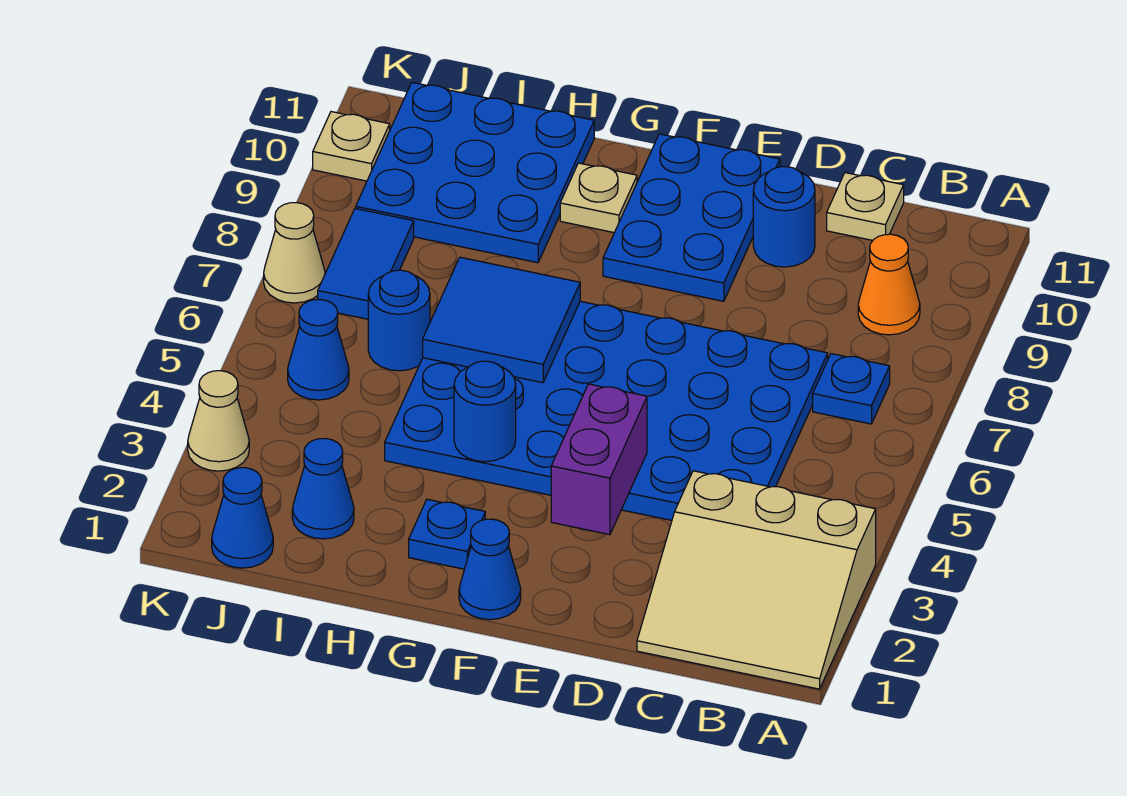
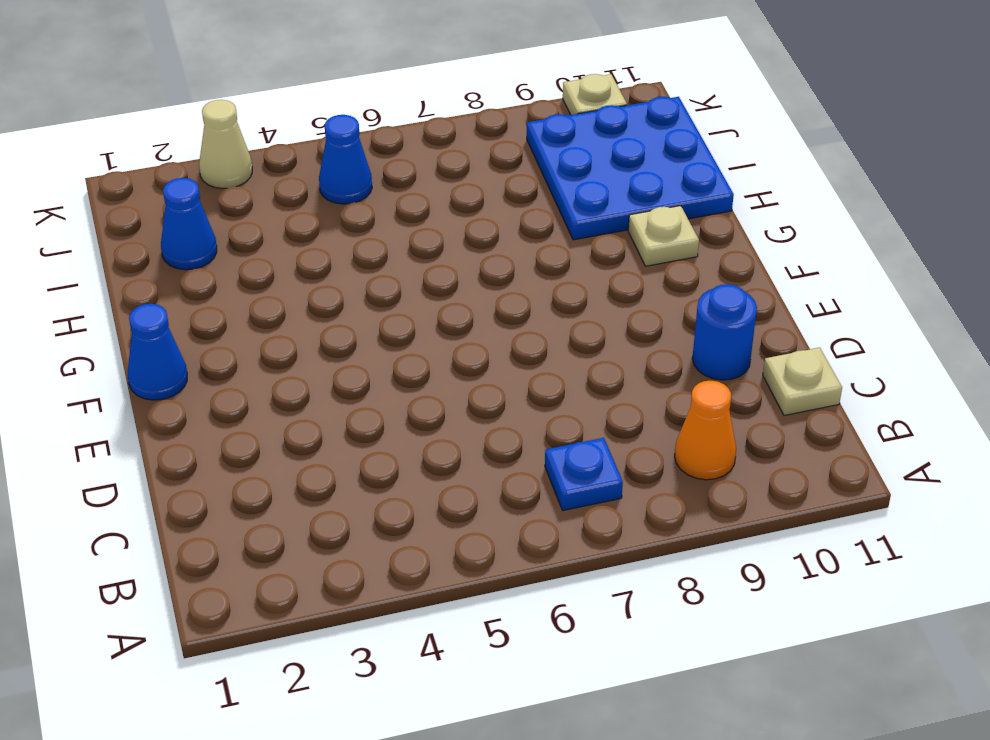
none -> tan slope A1:C3 level 1 top 3
none -> blue plate C4:H7 level 1
none -> blue plate E9:F11 level 1

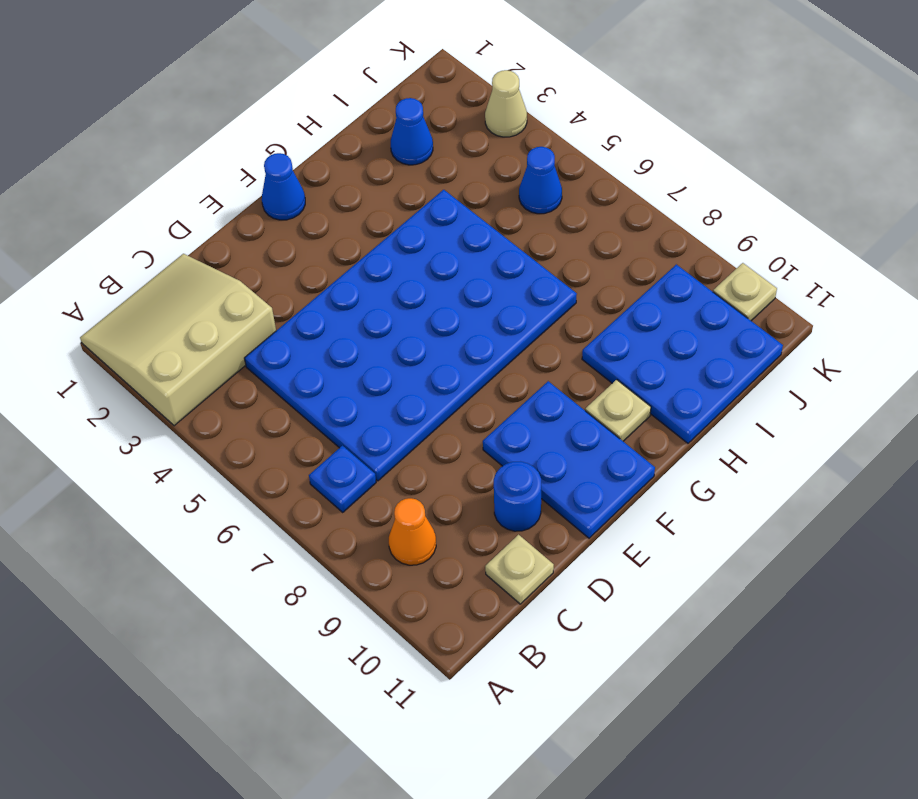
none -> blue plate G2 level 1
none -> blue round brick I6 level 1
none -> blue cone J1 level 1

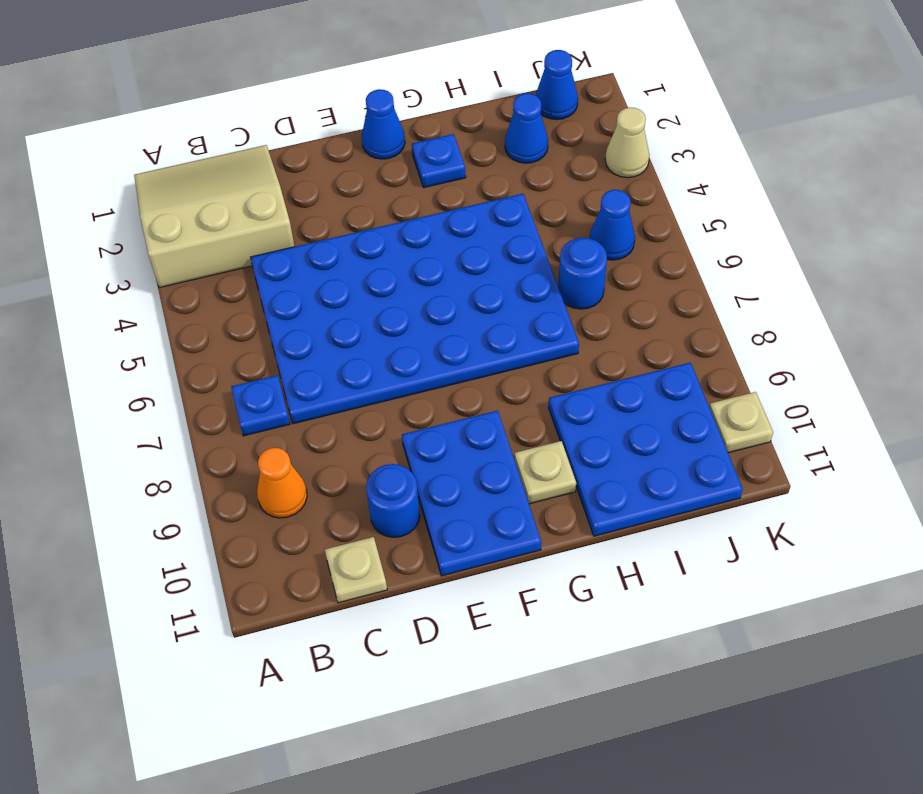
none -> blue tile J7:J8 level 1
none -> tan cone K7 level 1
none -> purple brick E3:E4 level 2

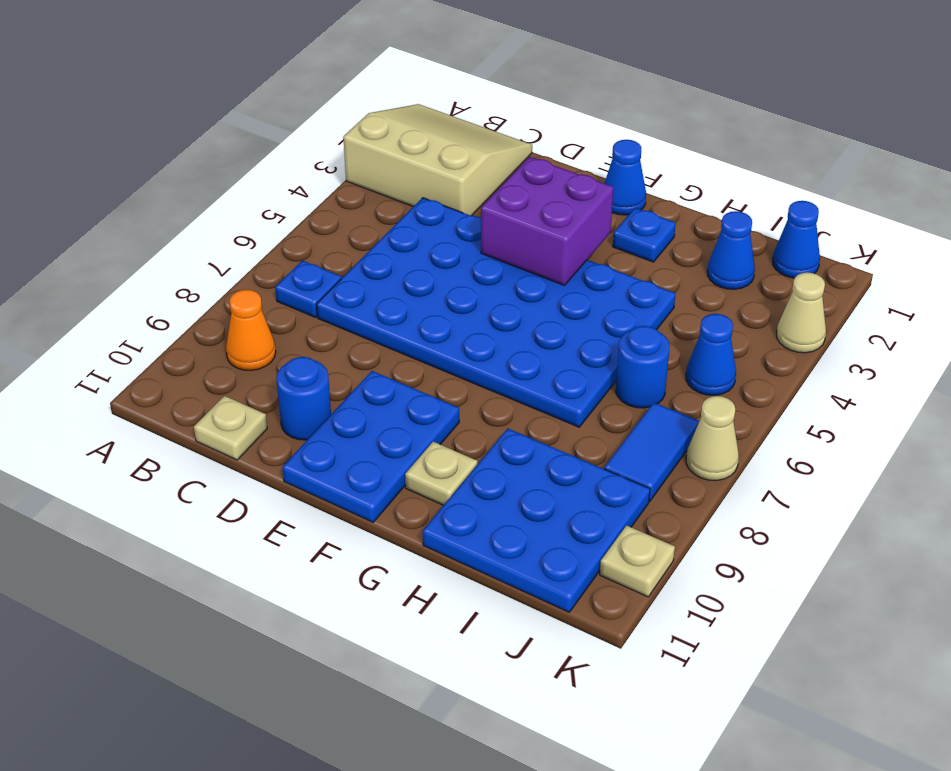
purple brick E3:F4 level 2 -> purple brick E3:E4 level 2
none -> blue round brick G4 level 2
none -> blue tile G6:H7 level 2

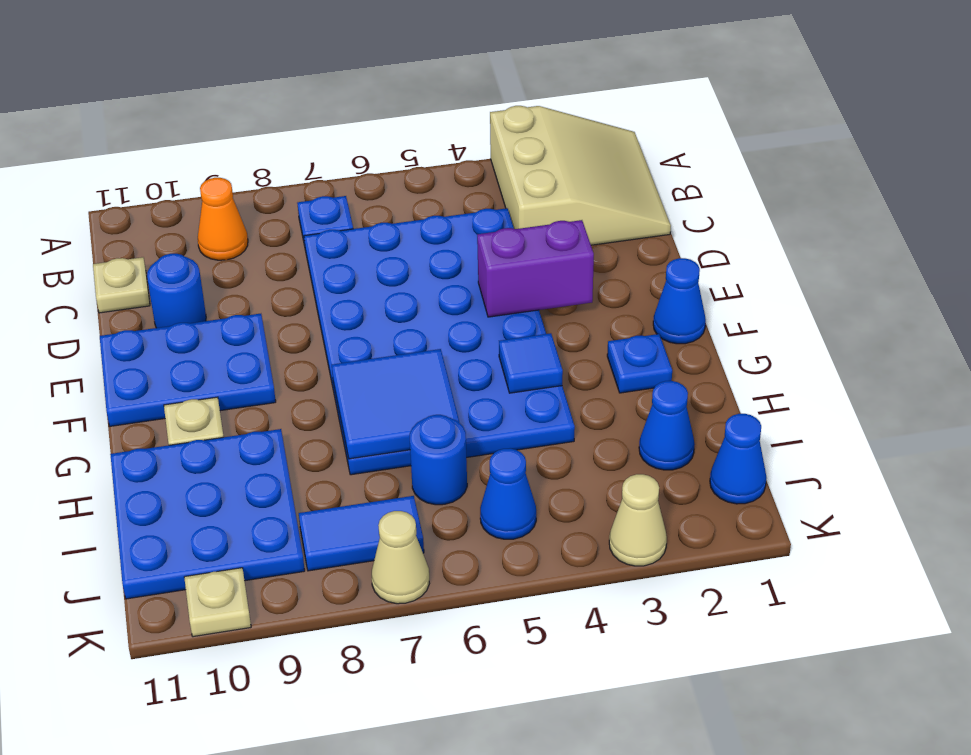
blue tile G4 level 2 -> blue round brick G4 level 2

